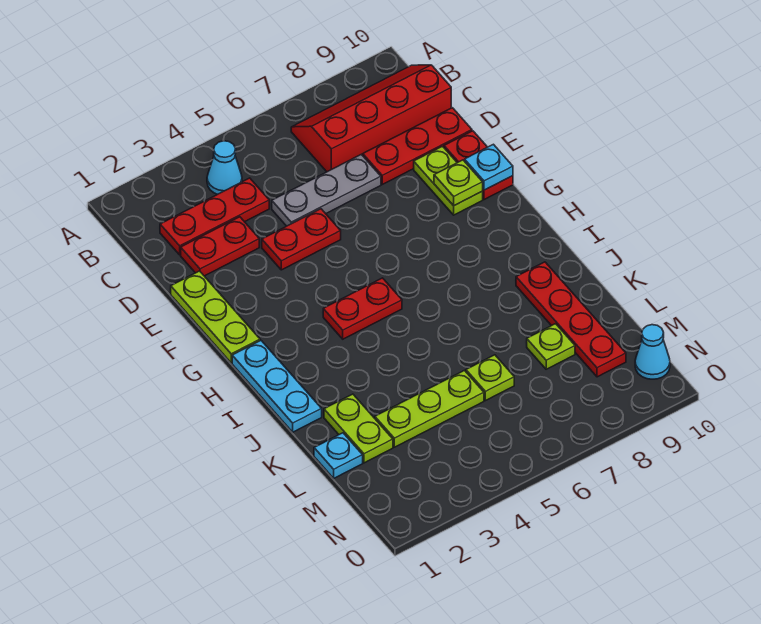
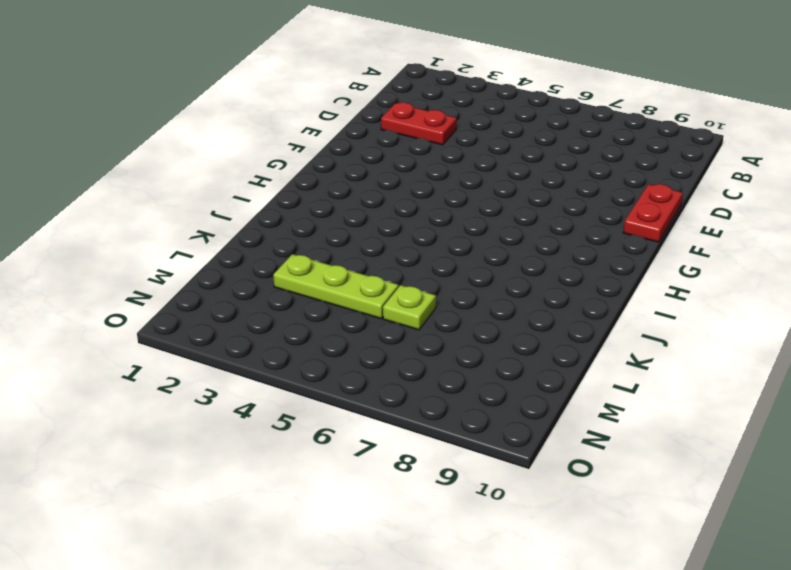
none -> cyan cone B4 level 1
none -> red slope B7:C10 level 1 top C
none -> red plate C2:C4 level 1

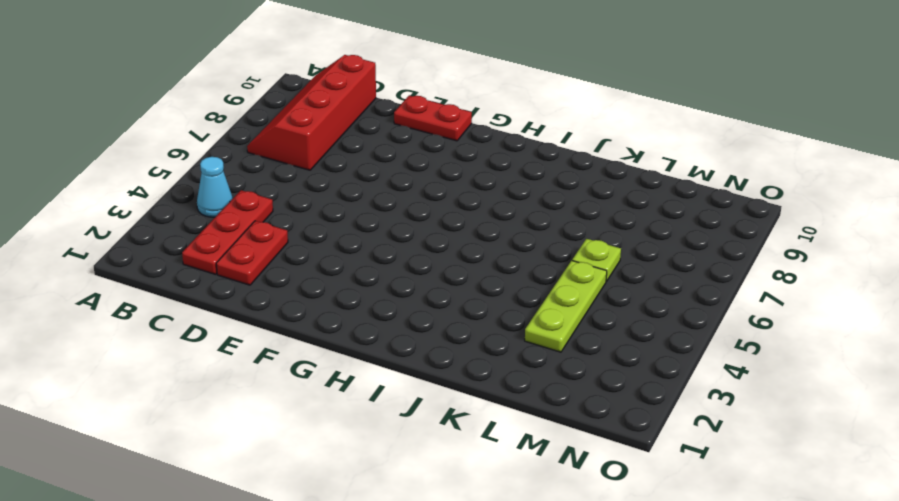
none -> grey plate D5:D7 level 1
none -> red plate D8:D10 level 1
none -> lime plate E1:G1 level 1

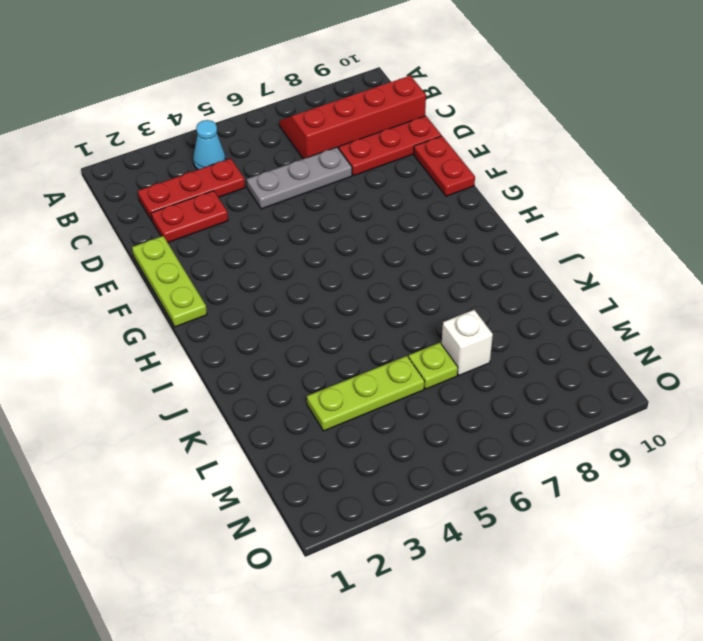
white brick L7 level 1 -> none
none -> red plate E4:E5 level 1
none -> lime plate E9:F9 level 1
none -> cyan plate H1:J1 level 1

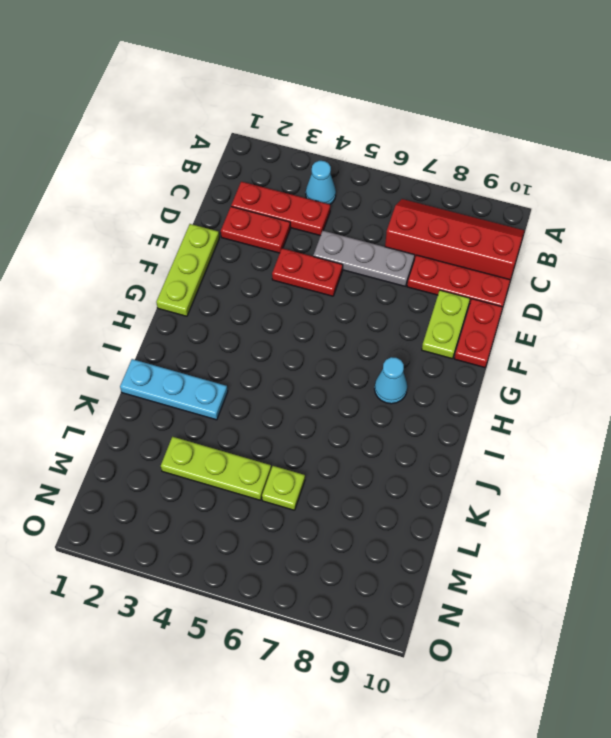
cyan cone H8 level 1 -> cyan cone N10 level 1
cyan plate J1:J3 level 1 -> cyan plate H1:J1 level 1
none -> red plate H4:H5 level 1
none -> red plate J9:M9 level 1
none -> lime plate K2:L2 level 1

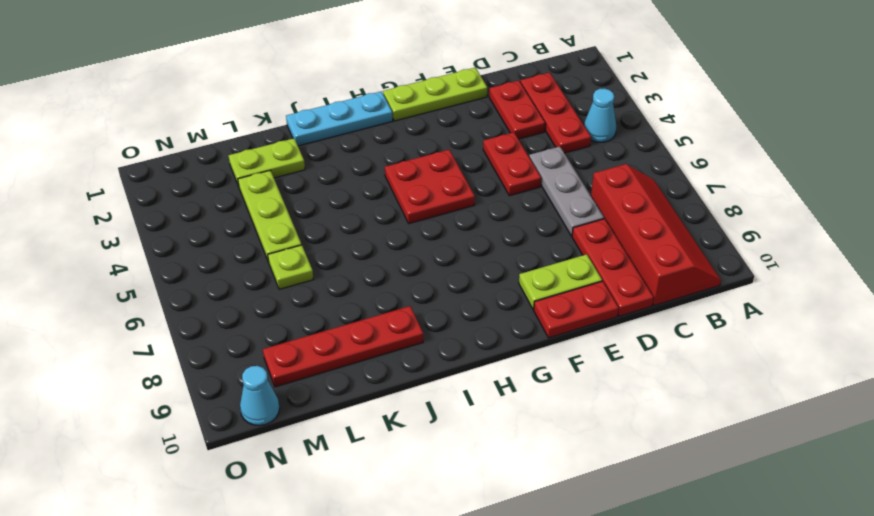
red plate G4:H5 level 1 -> red plate H4:H5 level 1
none -> cyan plate L1 level 1
none -> lime plate L8 level 1
none -> lime plate F9 level 2

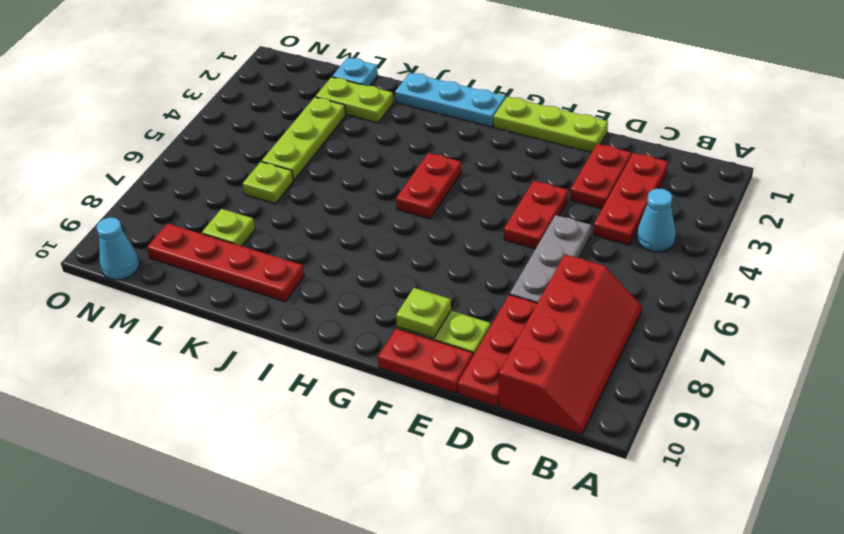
none -> cyan plate F10 level 2

